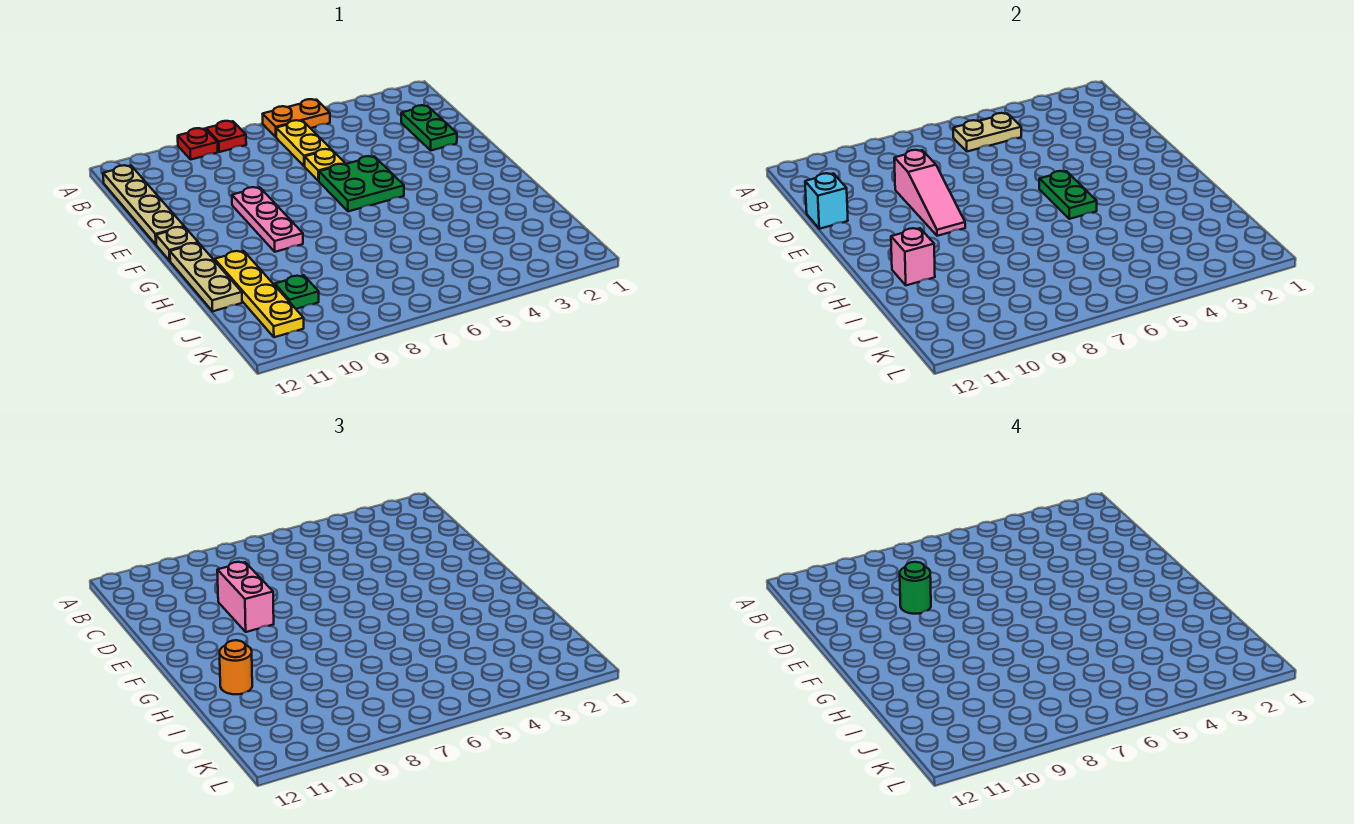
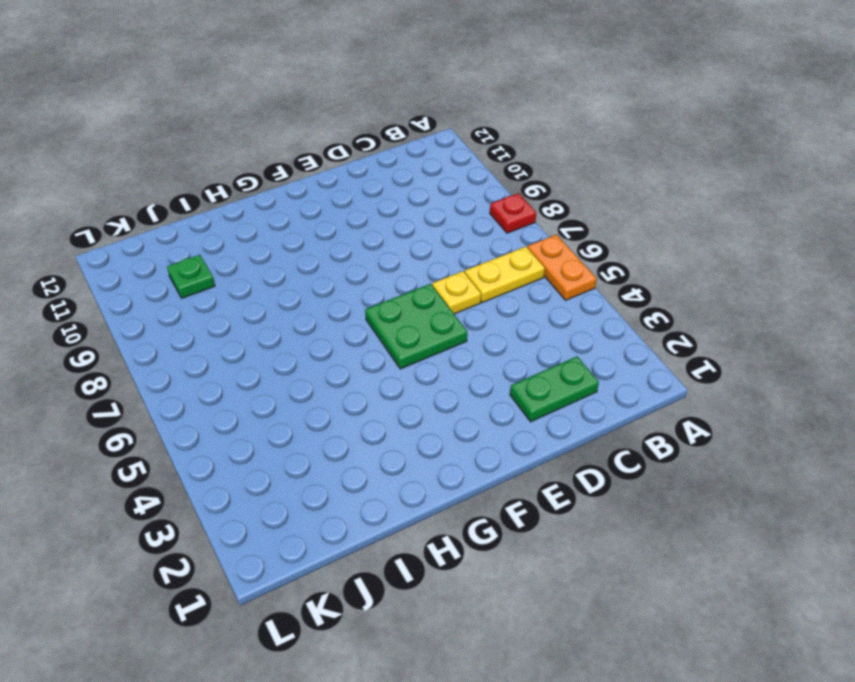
none -> red plate A9 level 1
none -> tan plate B12:E12 level 1
none -> pink plate E9:G9 level 1

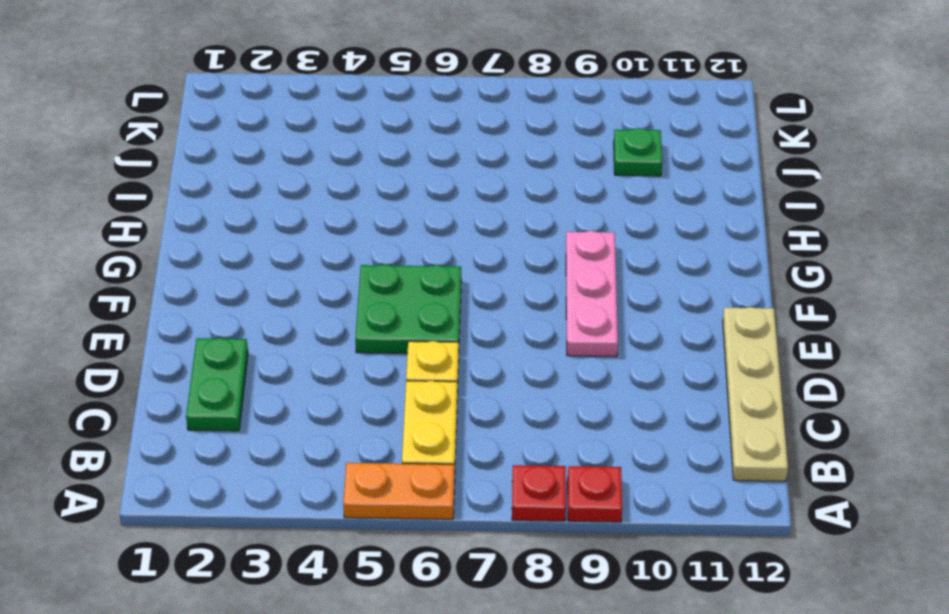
none -> tan plate F12 level 1
none -> tan plate G12:I12 level 1
none -> yellow plate H11:K11 level 1

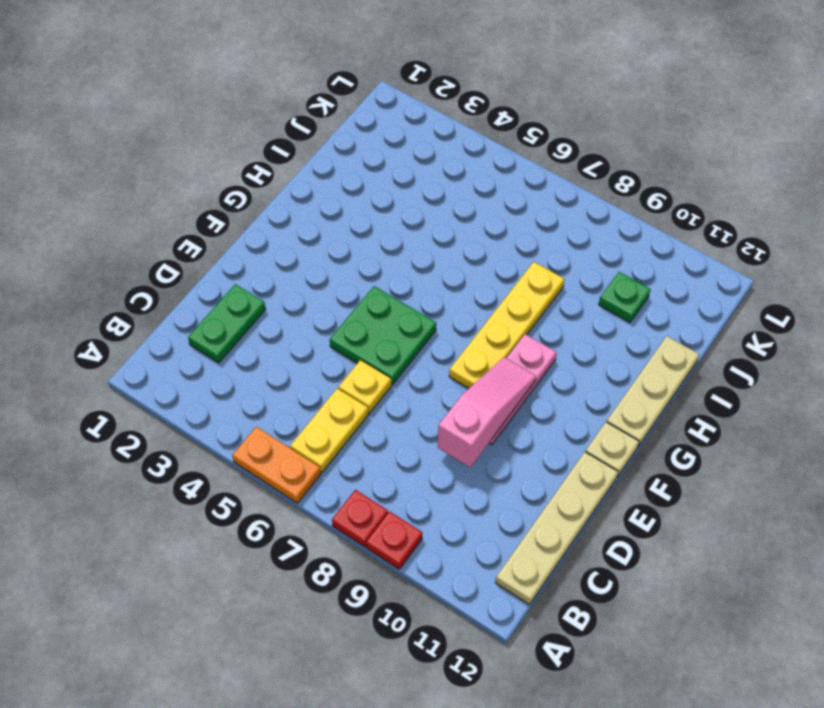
yellow plate F8:I8 level 1 -> yellow plate H11:K11 level 1
none -> tan plate B5:B6 level 2
none -> cyan brick D12 level 2
none -> green plate F5:G5 level 2

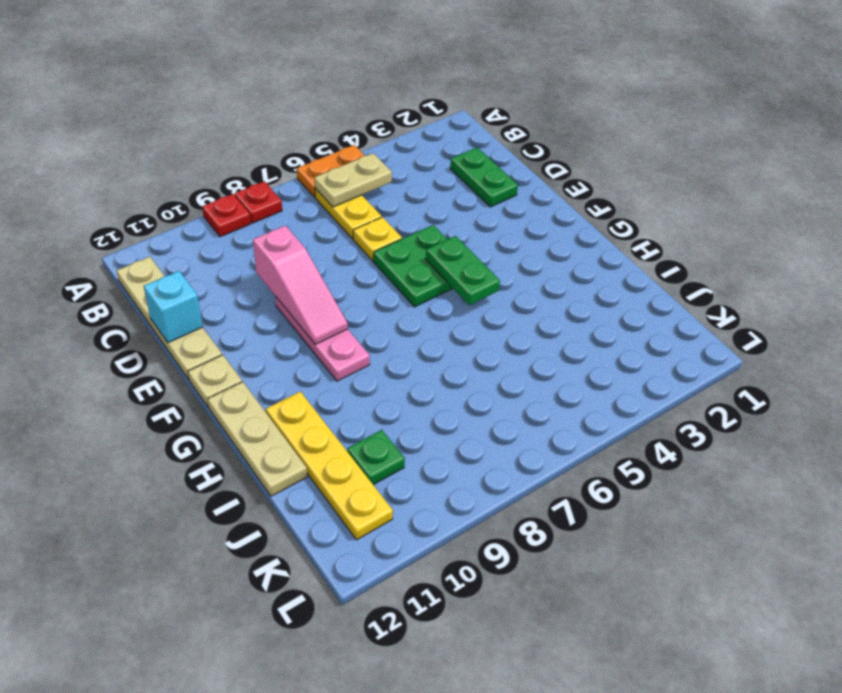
none -> pink brick H11 level 2
none -> pink brick D9:E9 level 3
none -> orange round brick H11 level 3

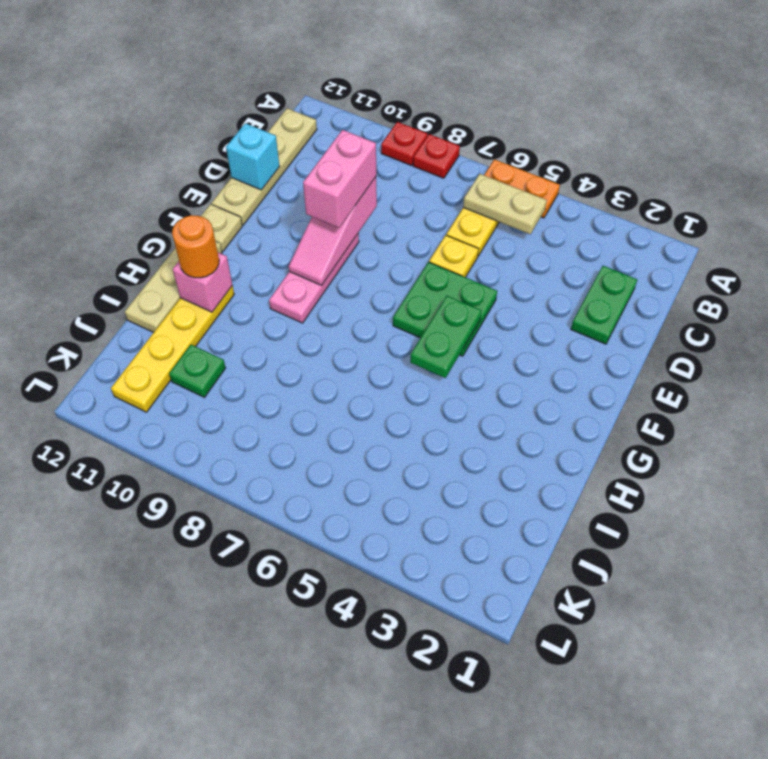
none -> green round brick D9 level 4

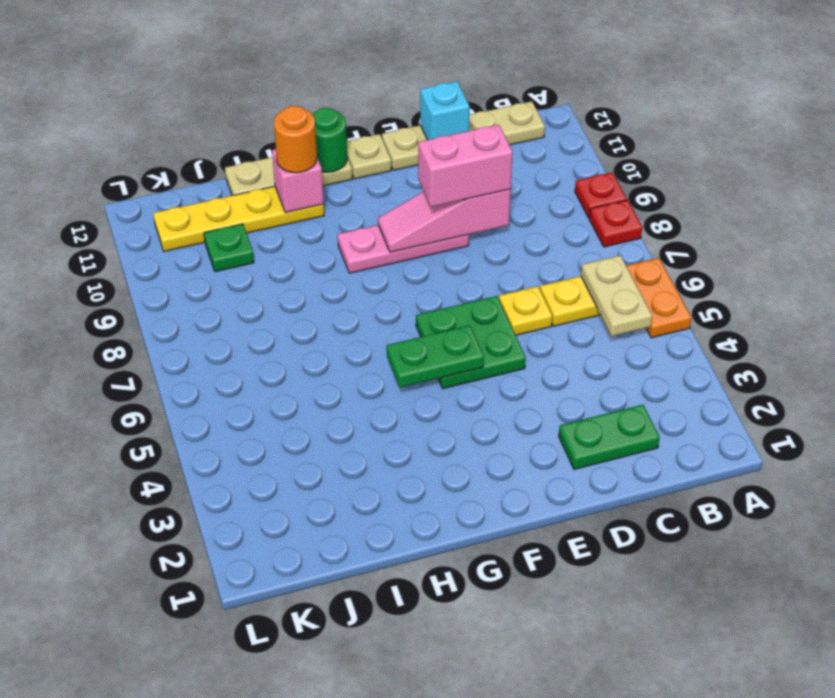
green round brick G12 level 2 -> green round brick D9 level 4

